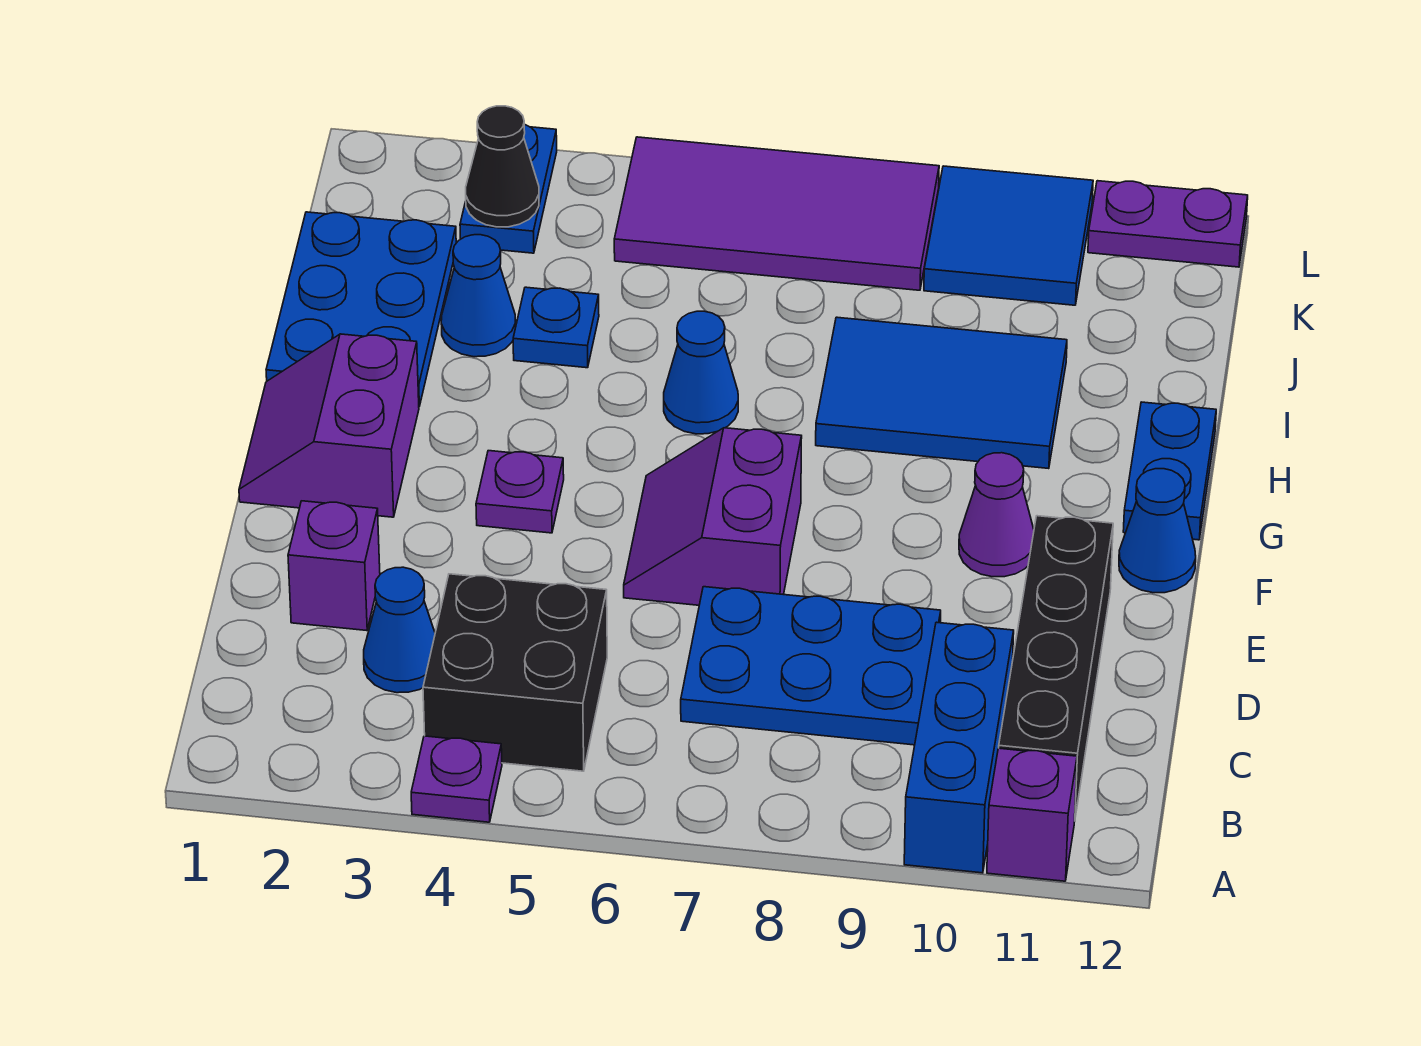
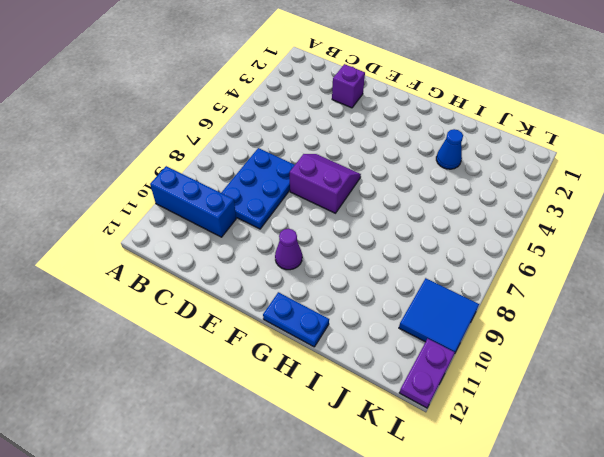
none -> purple plate A4 level 1
none -> purple brick A11 level 1
none -> black brick B4:C5 level 1

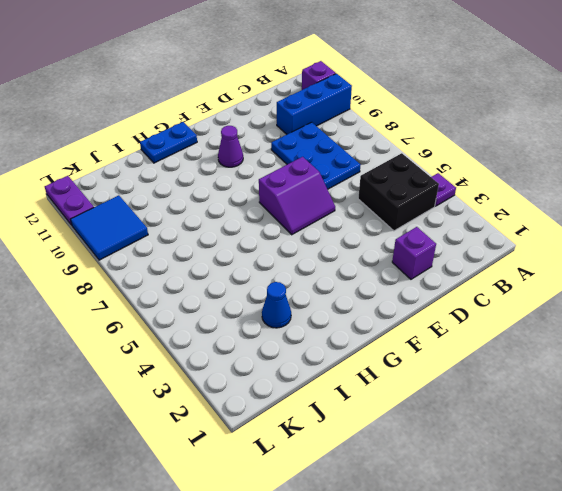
none -> black brick B11:E11 level 1
none -> blue cone C3 level 1
none -> purple slope F1:G2 level 1 top 2

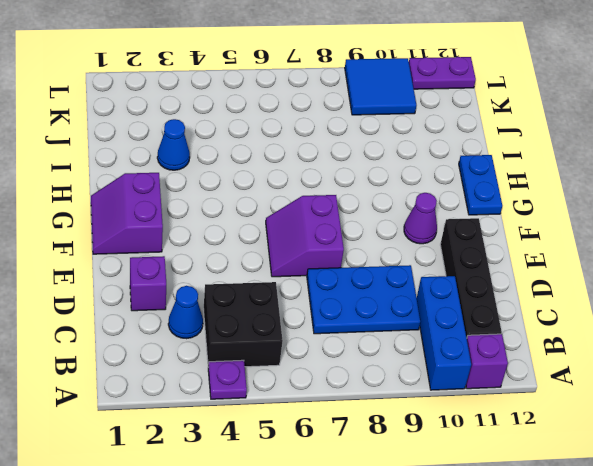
none -> purple plate F4 level 1
none -> blue cone F12 level 1
none -> blue plate H1:J2 level 1

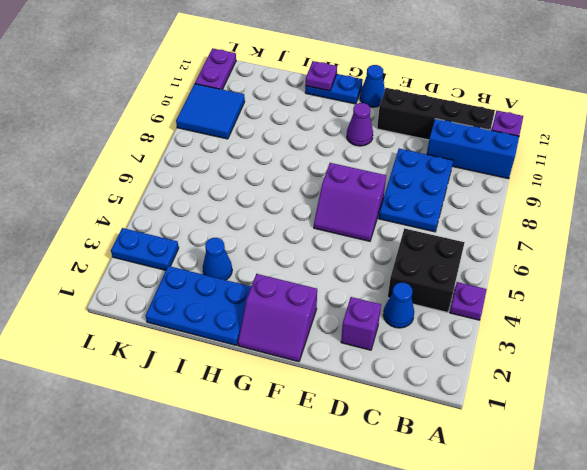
purple plate H12 level 2 -> purple plate F4 level 1
none -> blue cone H6 level 1
none -> blue tile H8:I10 level 1
none -> blue plate I4 level 1

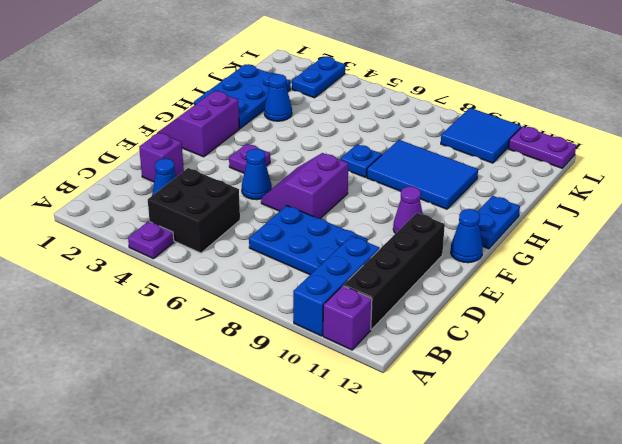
blue cone E5 level 1 -> blue cone H6 level 1
blue plate H7 level 1 -> blue plate I4 level 1
none -> purple tile K5:L8 level 1
none -> black cone K3 level 2

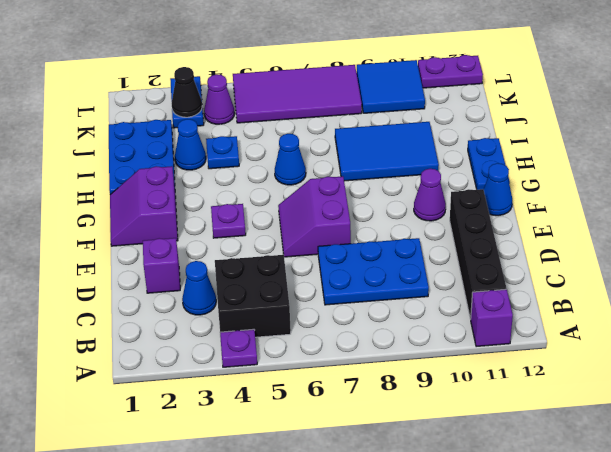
purple cone K4 level 1 -> none
none -> blue brick A10:C10 level 1

